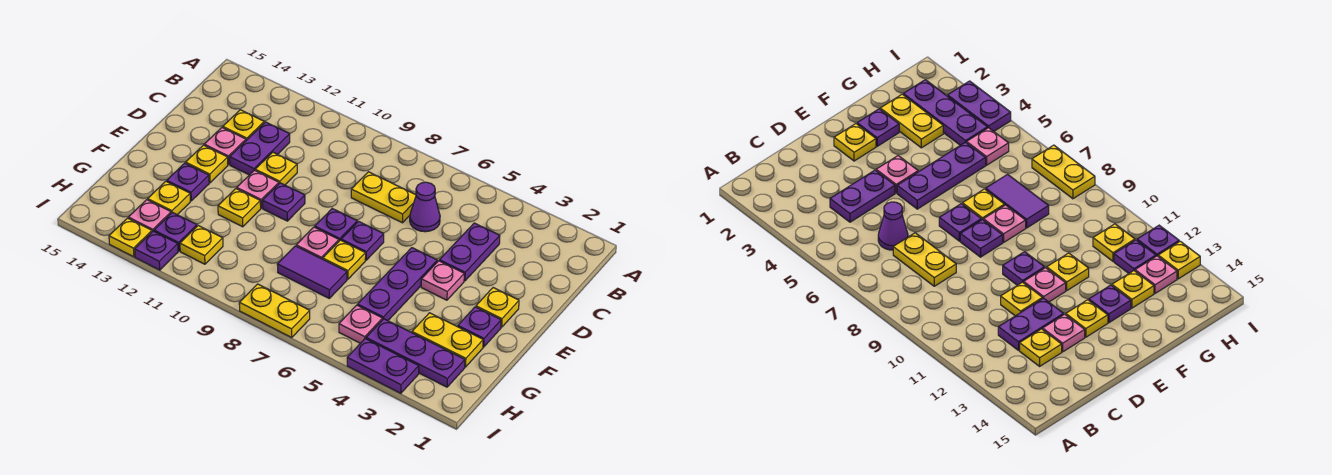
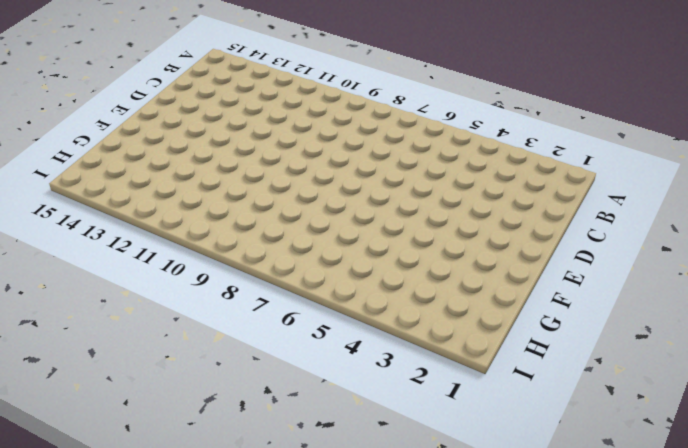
none -> purple plate C4:D4 level 1
none -> purple cone C6 level 1
none -> yellow plate C7:C8 level 1
none -> purple plate C12:D12 level 1

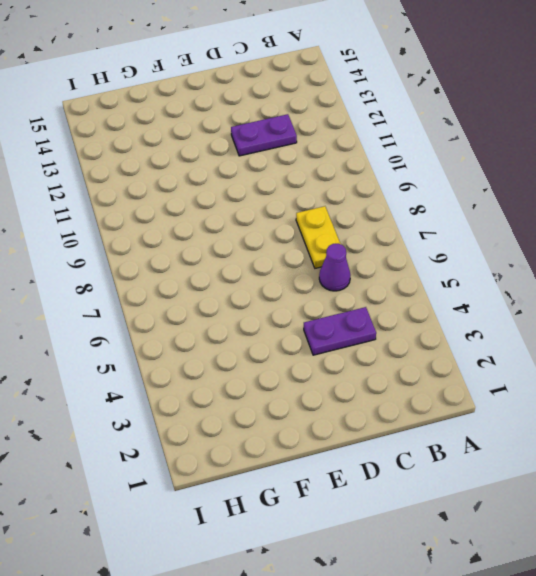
none -> yellow plate C13 level 1
none -> yellow plate D11 level 1
none -> pink plate D13 level 1
none -> yellow plate E2 level 1

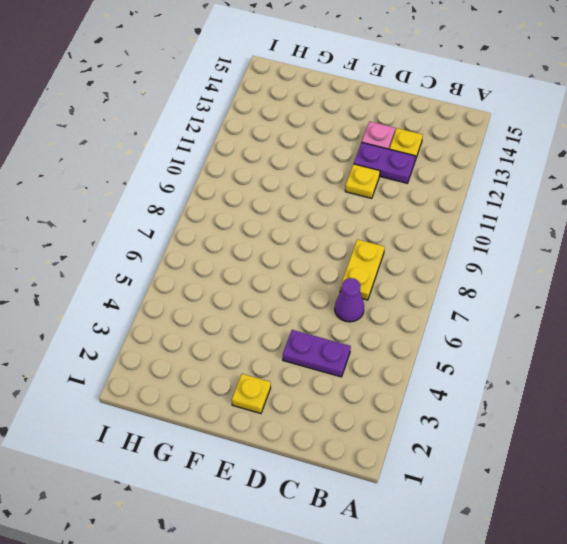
none -> pink plate E4 level 1
none -> purple plate E5:G5 level 1
none -> purple plate E7 level 1
none -> purple plate E8 level 1

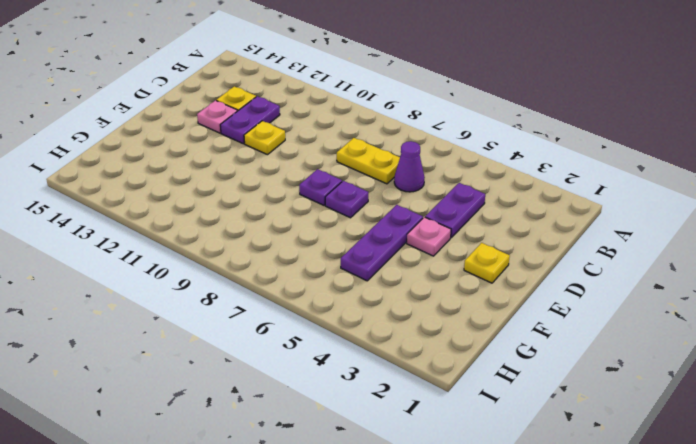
none -> purple plate E10 level 1
none -> pink plate E11 level 1
none -> yellow plate E13 level 1
none -> purple plate F2 level 1

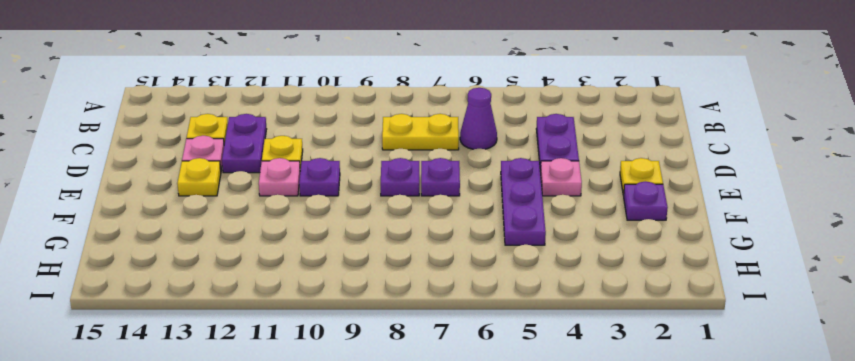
none -> yellow plate F7 level 1
none -> pink plate F8 level 1
none -> yellow plate F11 level 1
none -> purple plate F13 level 1

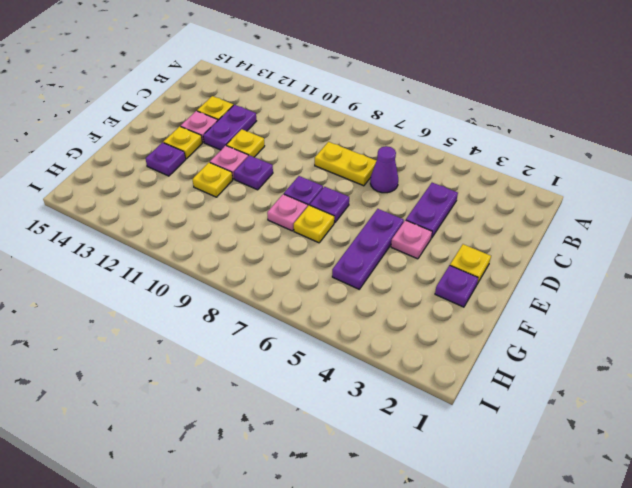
none -> yellow plate G2:G3 level 1
none -> purple tile G7:G8 level 1
none -> yellow plate G13 level 1
none -> purple plate H2:H4 level 1

